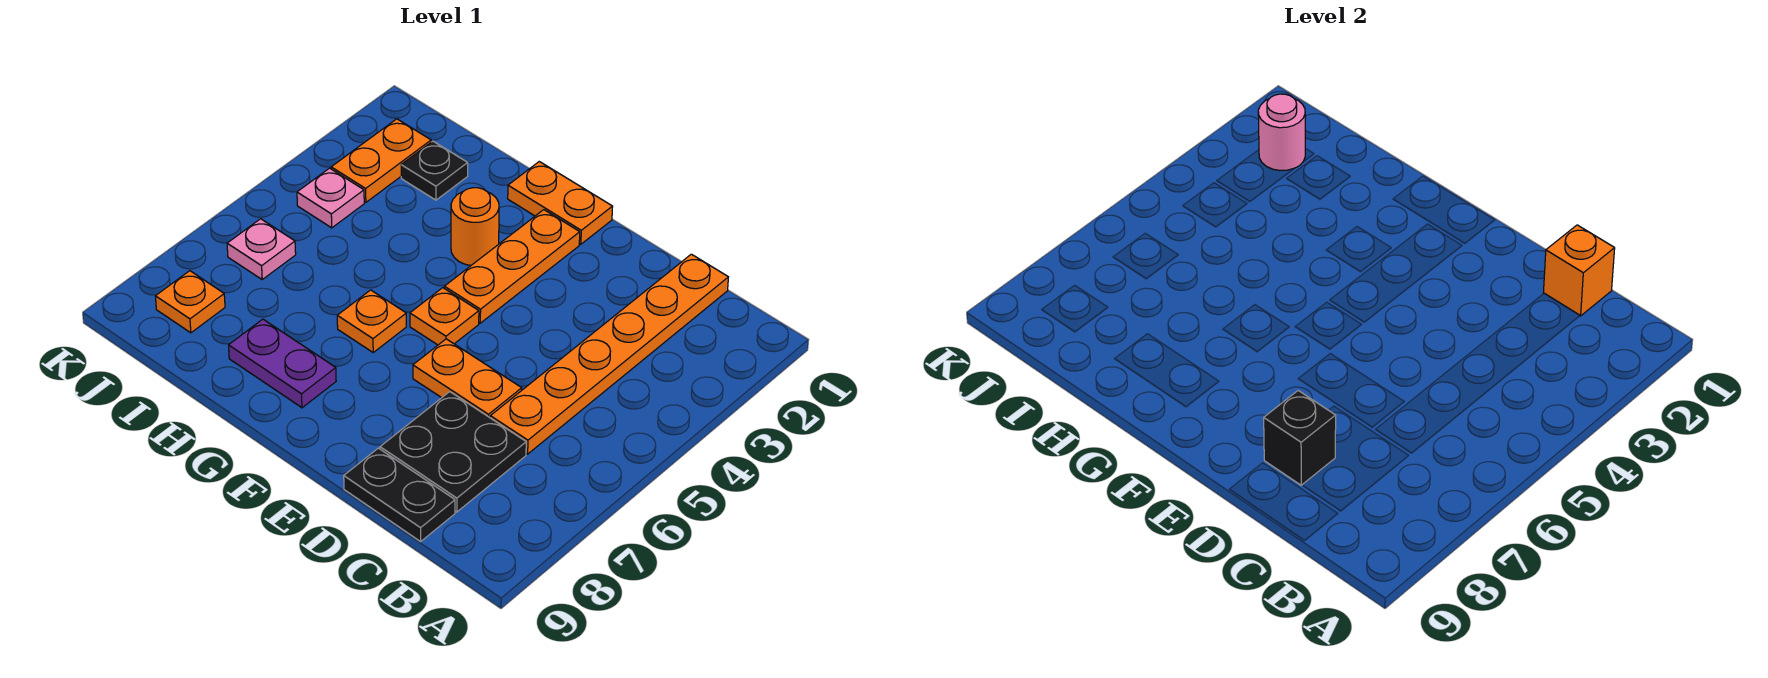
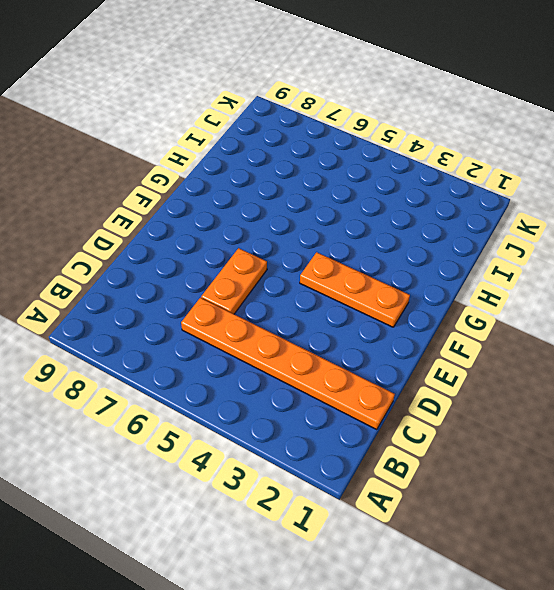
none -> black plate C7:D8 level 1
none -> black plate C9:D9 level 1
none -> orange plate F1:G1 level 1

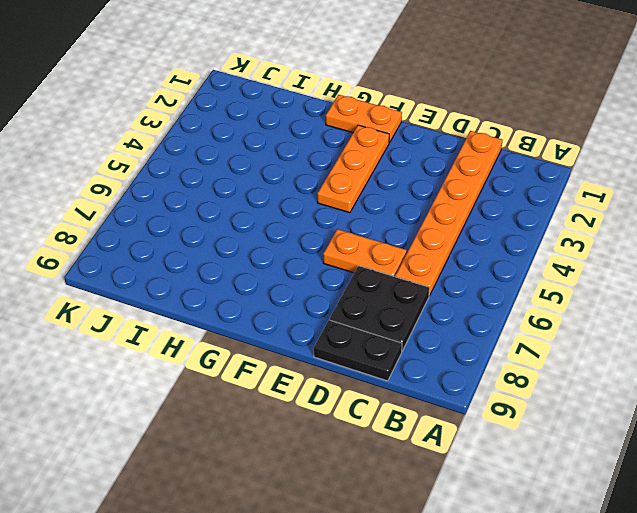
none -> orange plate F5 level 1
none -> orange round brick G3 level 1
none -> orange plate G6 level 1

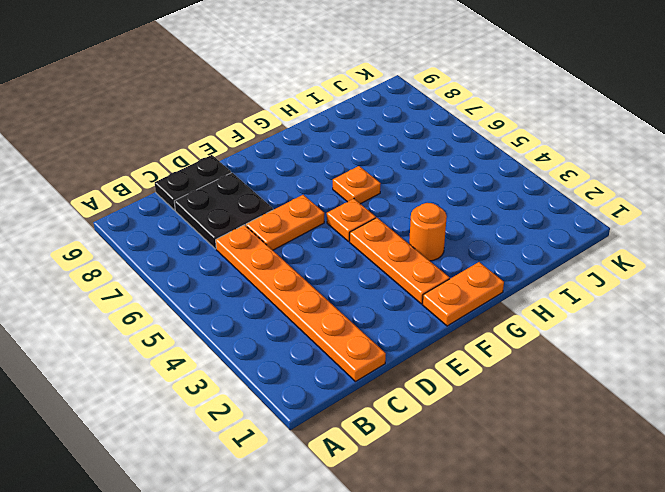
none -> purple plate G8:H8 level 1
none -> black plate I2 level 1
none -> orange plate J2:J3 level 1

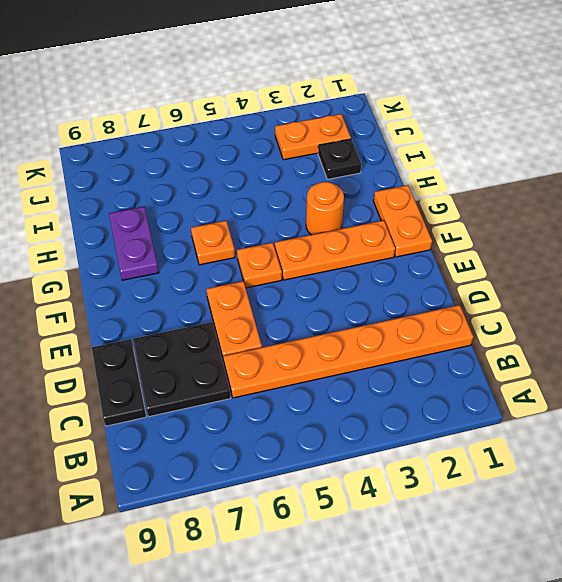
none -> pink plate J4 level 1
none -> pink plate J6 level 1
none -> orange plate J8 level 1

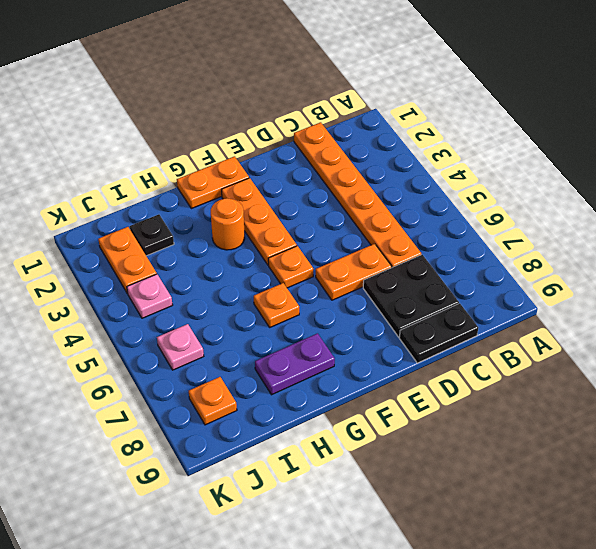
none -> orange brick C1 level 2
none -> black brick D8 level 2
none -> pink round brick J2 level 2

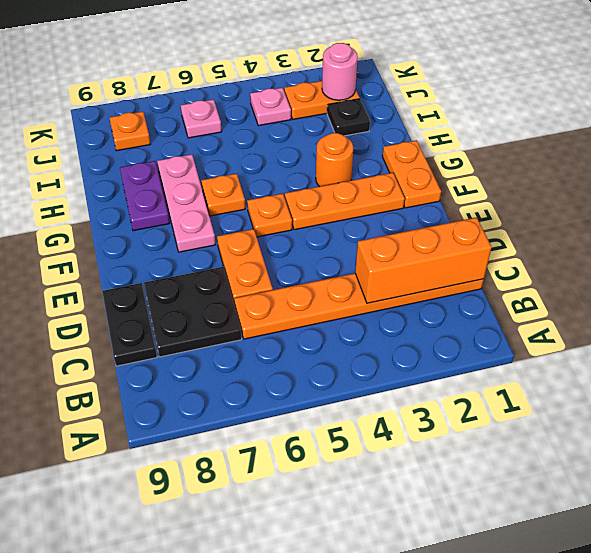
orange brick C1:C3 level 2 -> orange brick C1 level 2
pink plate F7:H7 level 1 -> none
none -> black brick D8 level 2

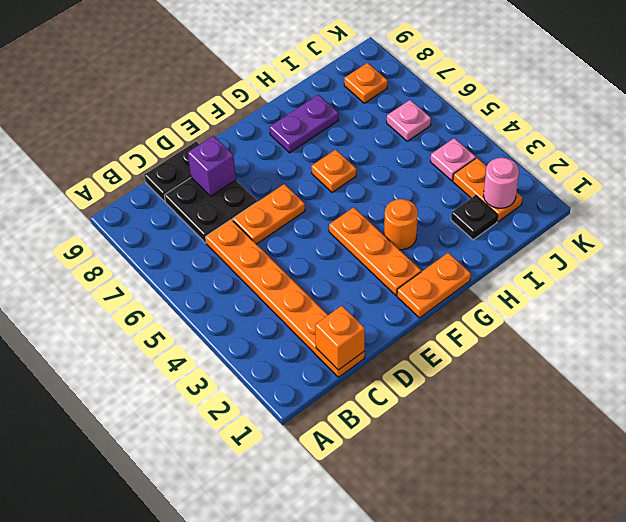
purple brick D8 level 2 -> black brick D8 level 2
none -> orange plate F5 level 1

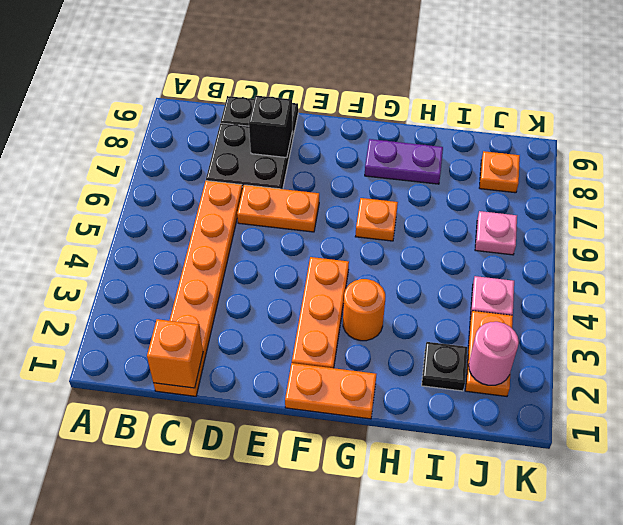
none -> orange plate F5 level 1

